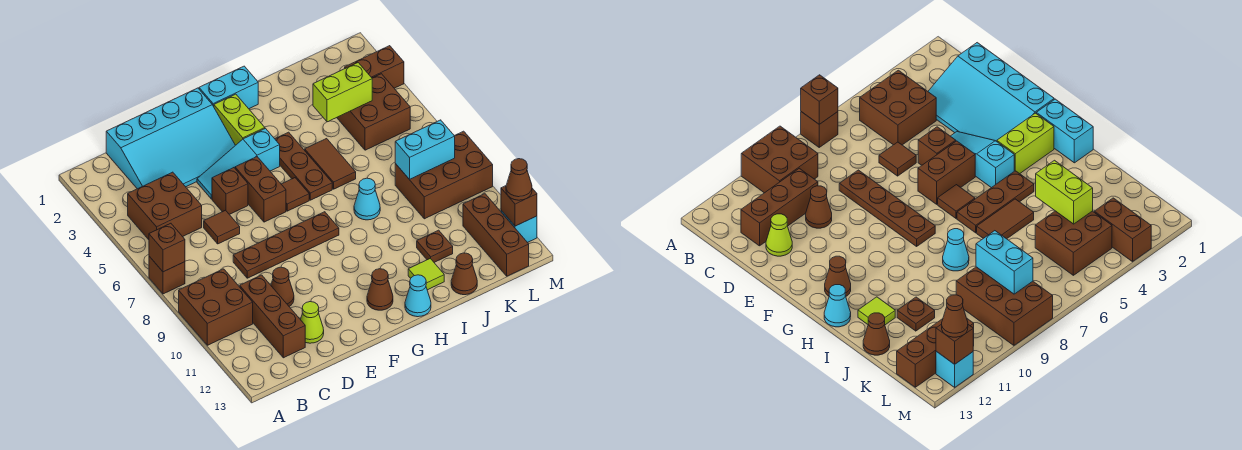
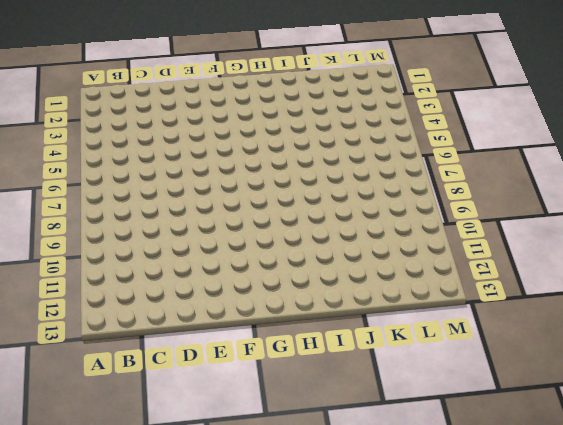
none -> brown brick A7 level 1
none -> brown brick A9:B10 level 1
none -> brown brick B4:C5 level 1
none -> cyan slope C1:F3 level 1 top 1

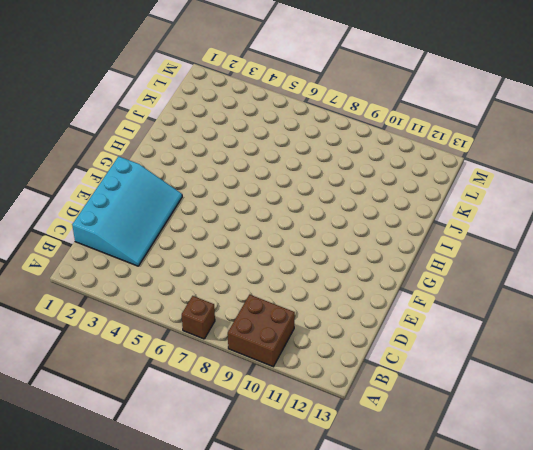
none -> brown brick B4:C5 level 1
none -> brown brick C10:C12 level 1
none -> brown tile D6 level 1
none -> brown plate D8:G8 level 1

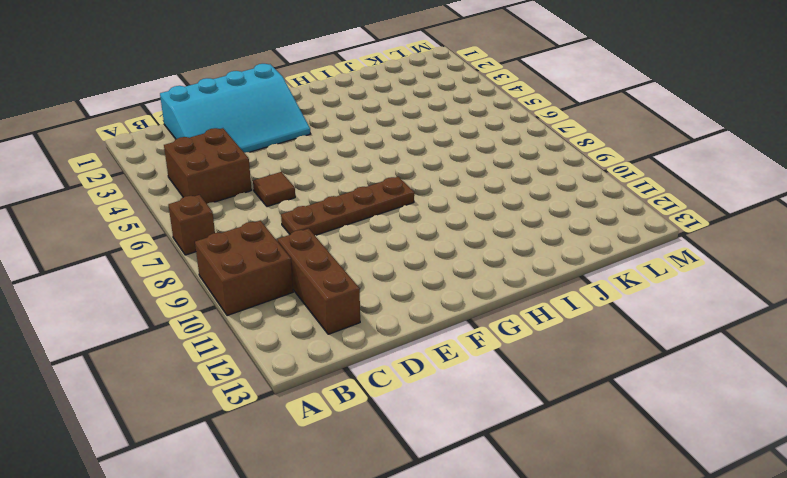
none -> brown cone D10 level 1
none -> lime cone D12 level 1
none -> cyan slope E4:G4 level 1 top G
none -> brown brick E5 level 1

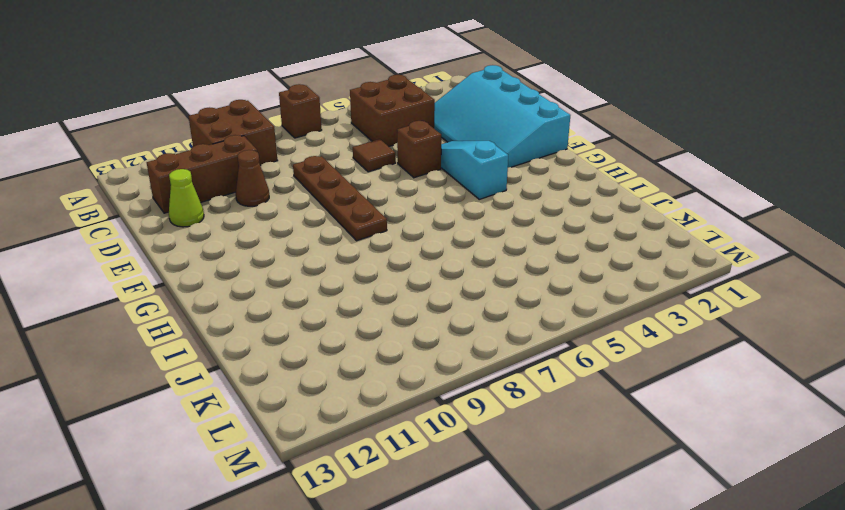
none -> brown brick F5:F6 level 1
none -> cyan brick G1:H1 level 1
none -> lime brick G2:G3 level 1
none -> brown tile G6 level 1

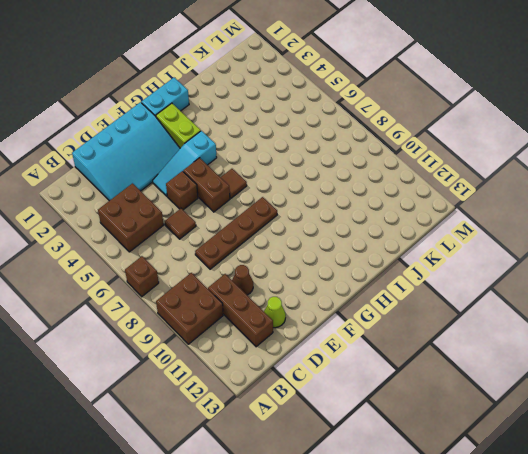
none -> brown cone G12 level 1
none -> brown plate H4:H6 level 1
none -> cyan cone H13 level 1
none -> brown tile I5:I6 level 1

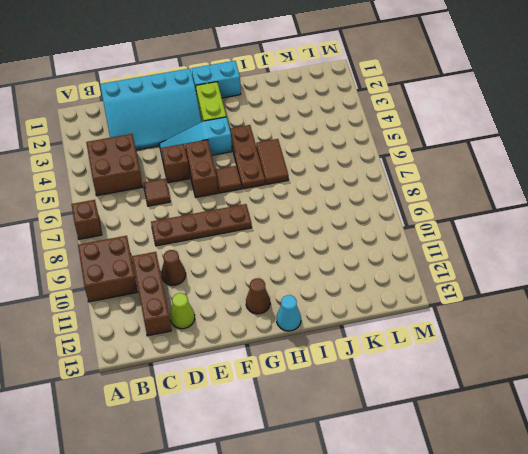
none -> cyan cone I8 level 1
none -> lime tile I12 level 1
none -> brown plate J11 level 1
none -> brown cone J13 level 1

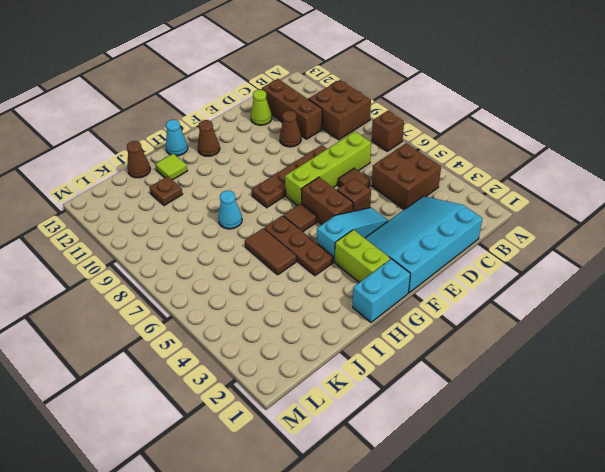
lime brick C7:F7 level 1 -> none
none -> brown brick K4:L5 level 1
none -> brown brick K8:M9 level 1
none -> brown brick L3:M3 level 1
none -> brown brick L11:L13 level 1

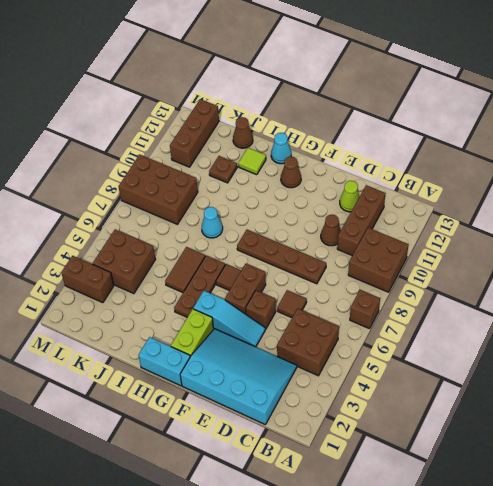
none -> cyan brick M12 level 1
none -> brown brick A7 level 2
none -> lime brick J4:K4 level 2
none -> cyan brick K8:L8 level 2

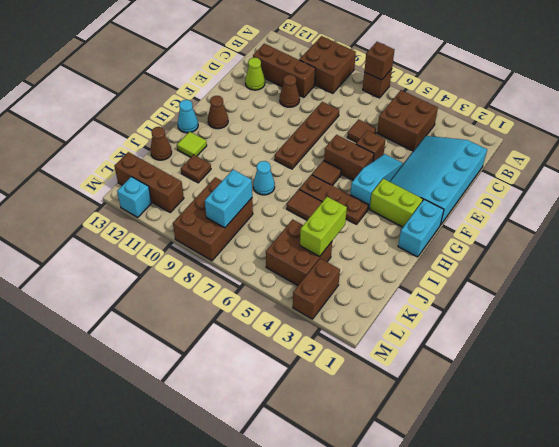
none -> brown brick M12 level 2
none -> brown cone M12 level 3

